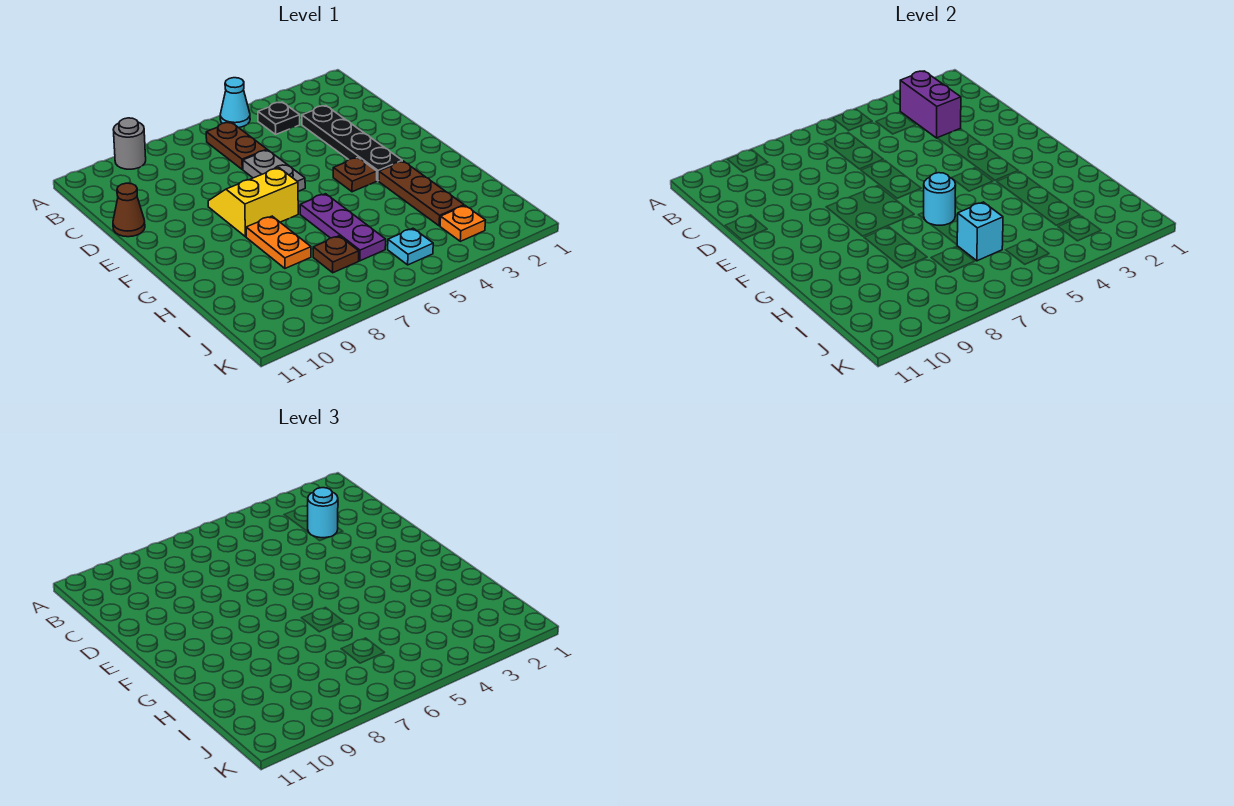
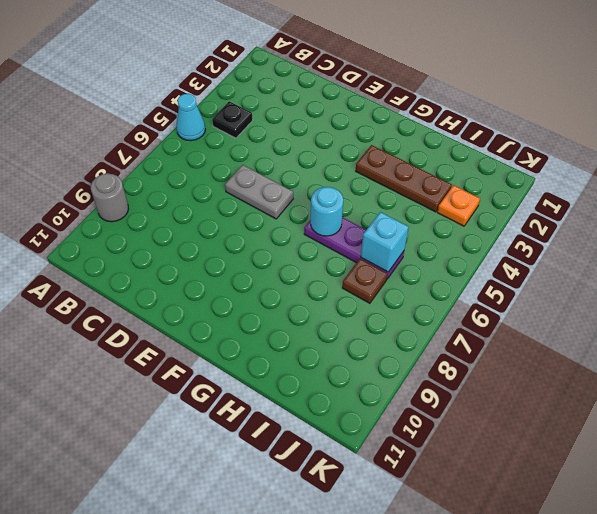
none -> brown plate B6:C6 level 1
none -> black plate C3:F3 level 1
none -> brown cone D11 level 1

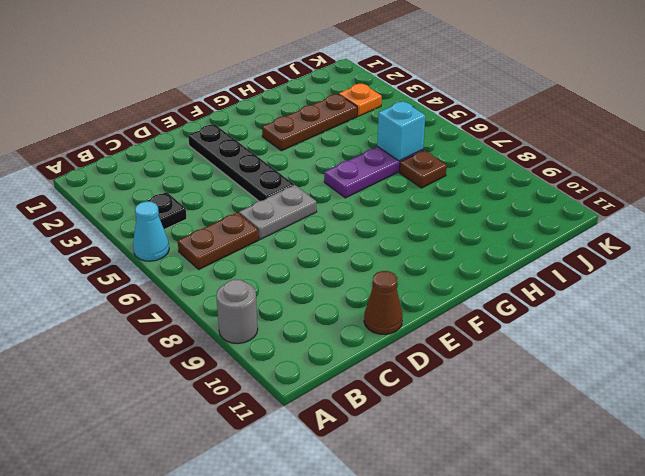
black plate E2:E5 level 1 -> black plate C3:F3 level 1
none -> yellow slope E7:F8 level 1 top F
none -> brown plate F4 level 1
none -> orange plate G8:H8 level 1

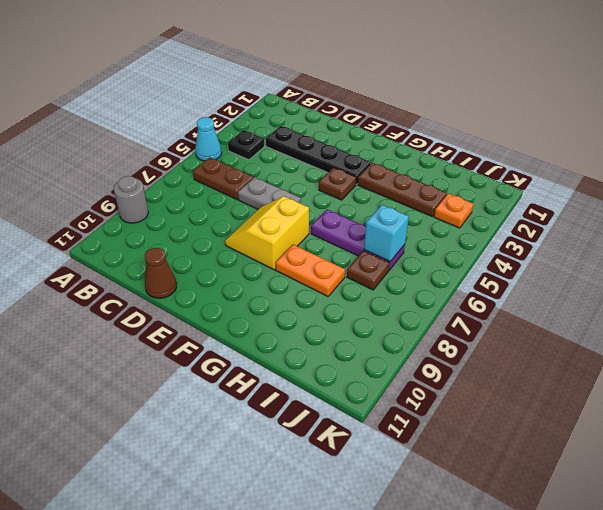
none -> cyan plate J5 level 1
none -> purple brick B3:C3 level 2
none -> cyan round brick G6 level 2

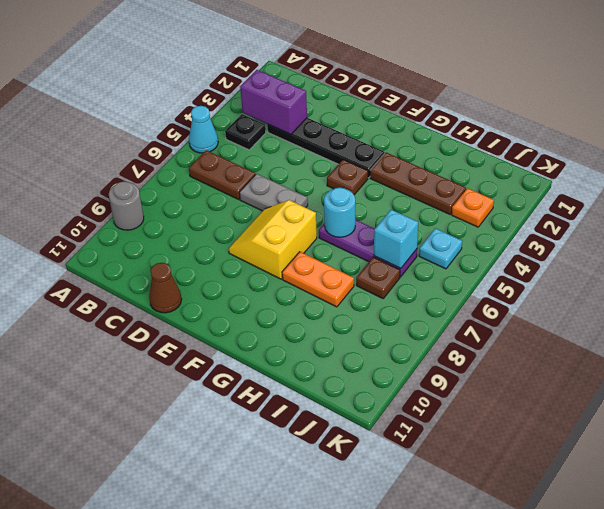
none -> cyan round brick C3 level 3

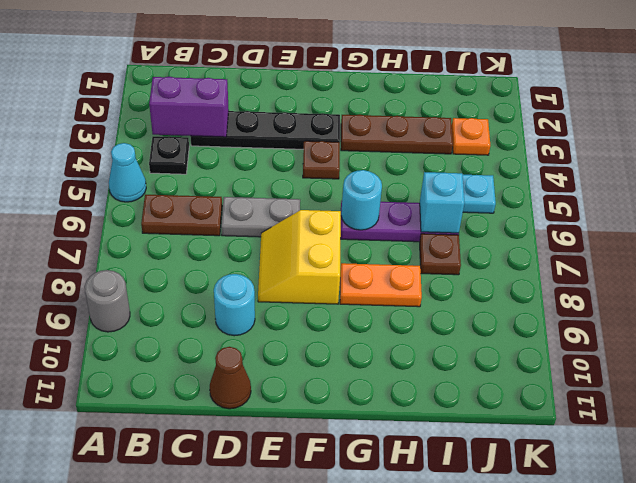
cyan round brick D9 level 1 -> cyan round brick C3 level 3

